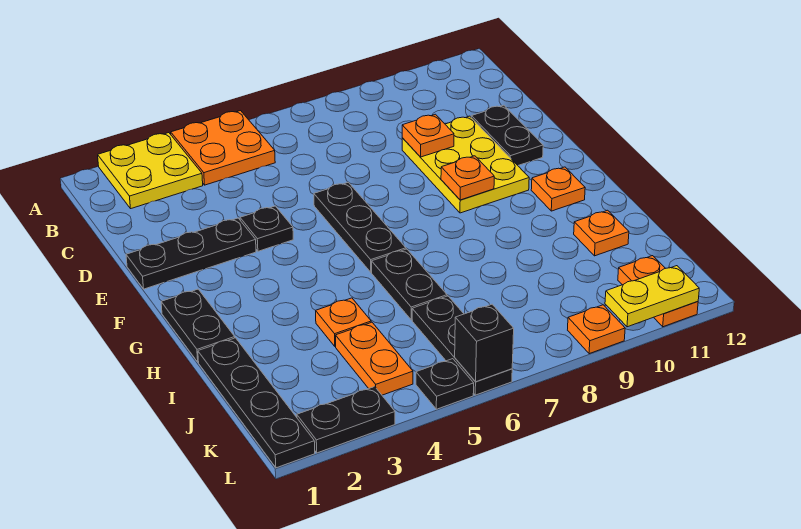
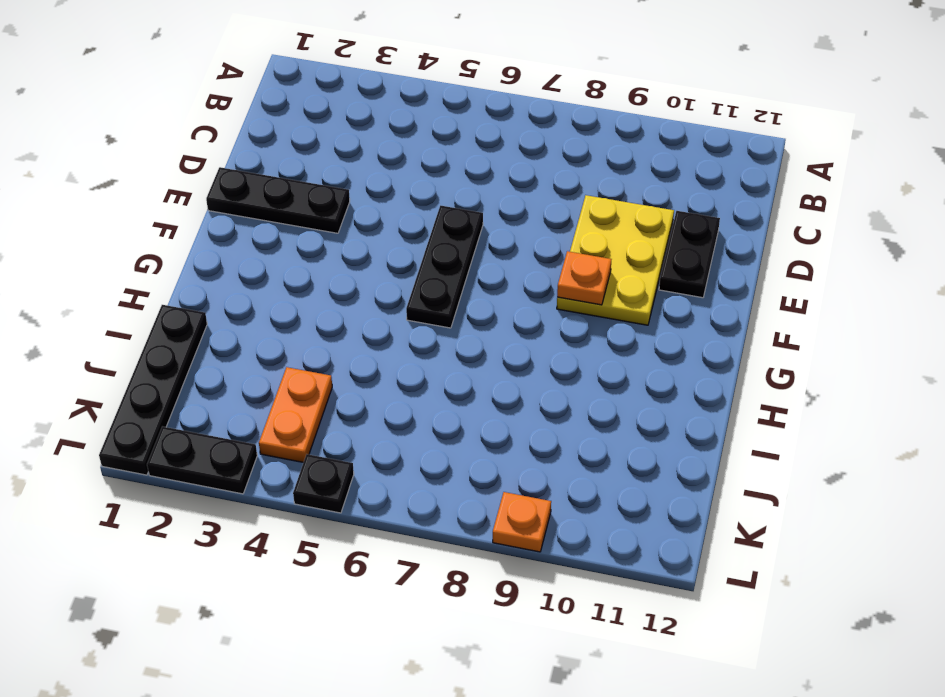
none -> yellow plate A2:B3 level 1
none -> orange plate A4:B5 level 1
none -> black plate E4 level 1

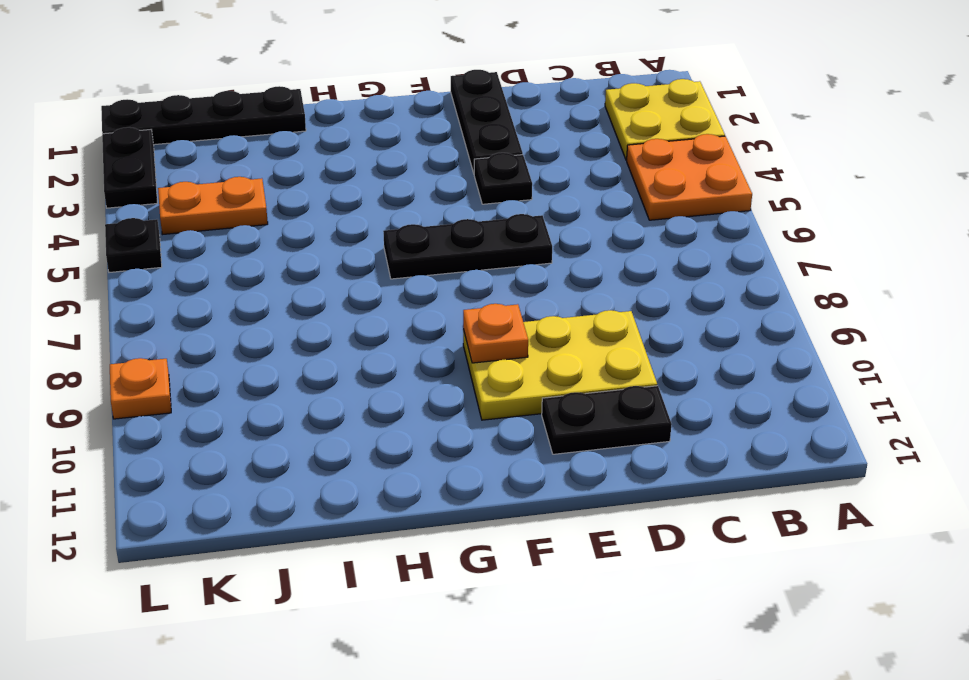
none -> black plate G1:H1 level 1
none -> orange plate G11 level 1
none -> black plate H6:I6 level 1

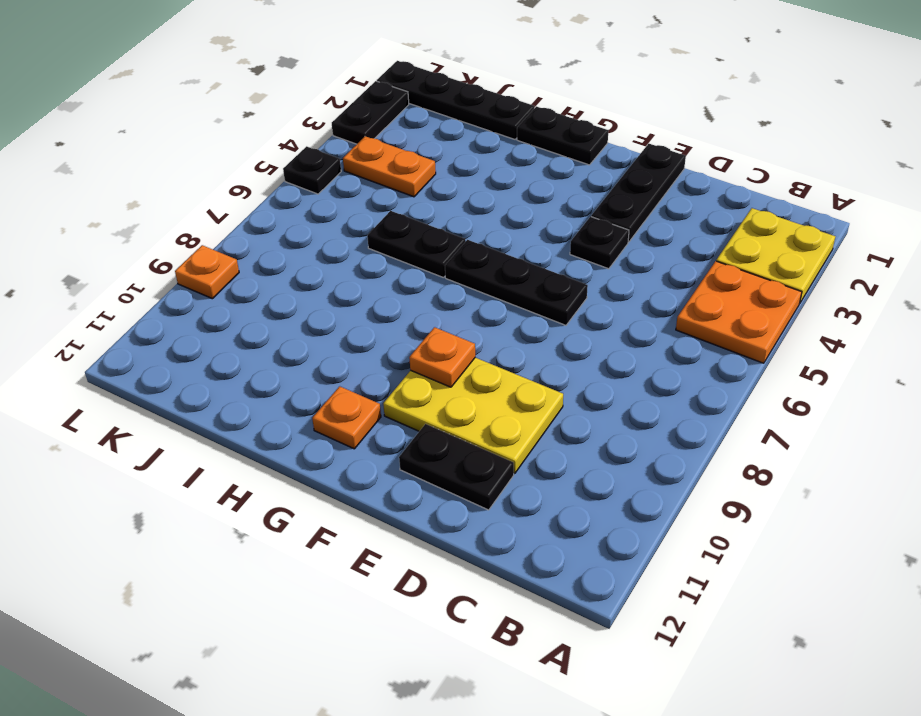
none -> orange plate I4 level 1
none -> orange plate I11 level 1
none -> black plate J6:L6 level 1

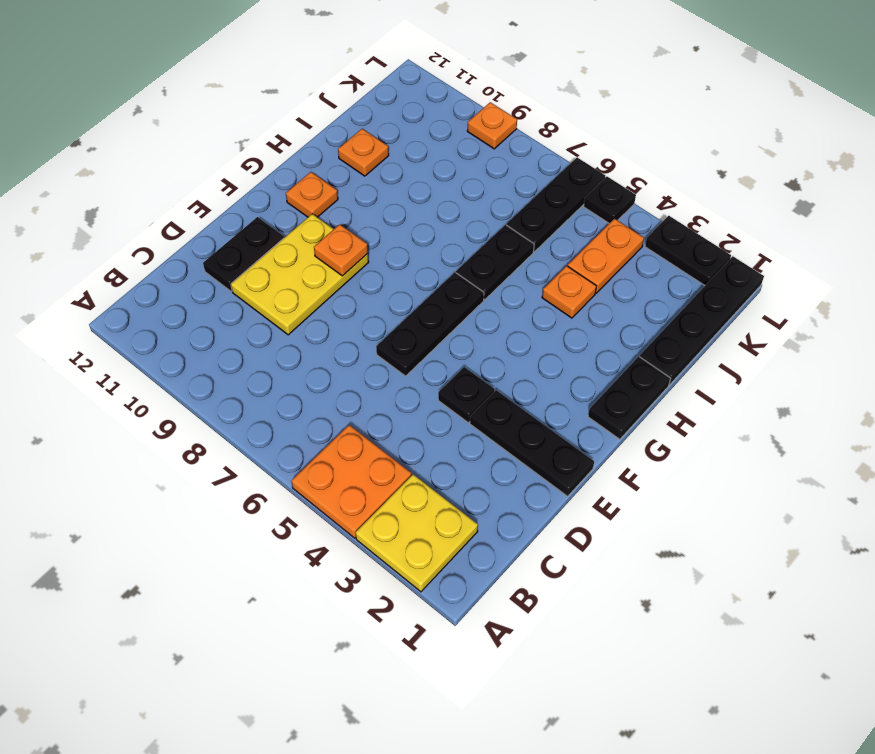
none -> orange plate K11:L11 level 1
none -> orange plate D9 level 2
none -> black brick L6 level 2

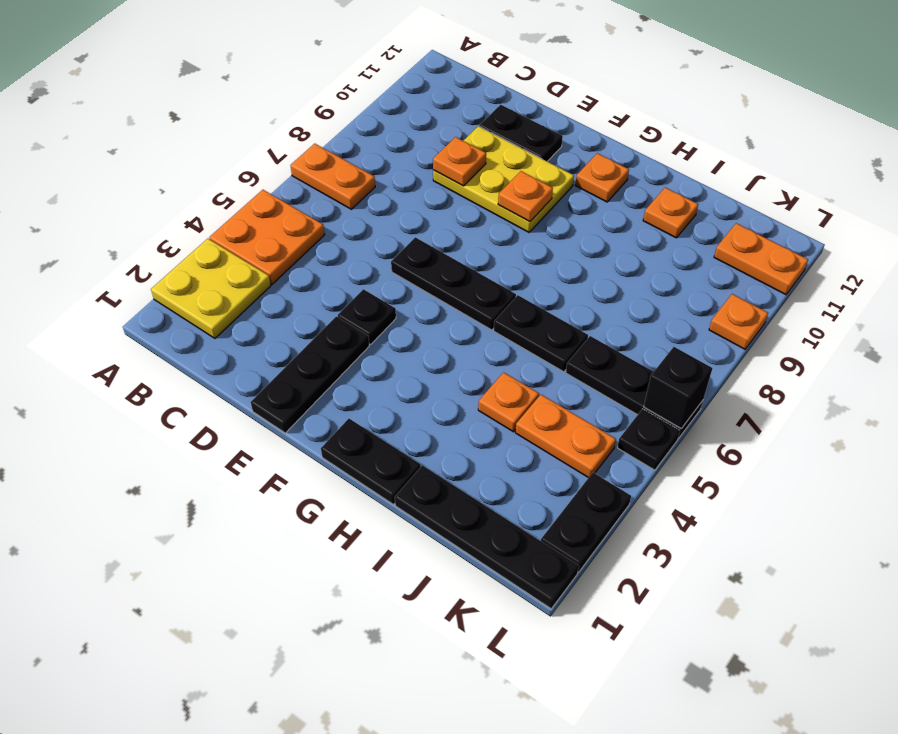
orange plate A7:B7 level 1 -> none
none -> yellow plate L10:L11 level 2

